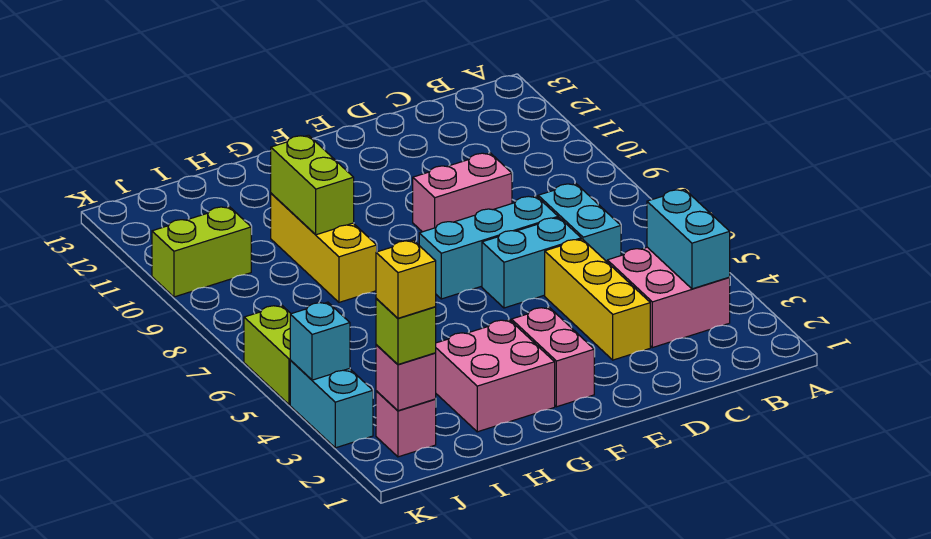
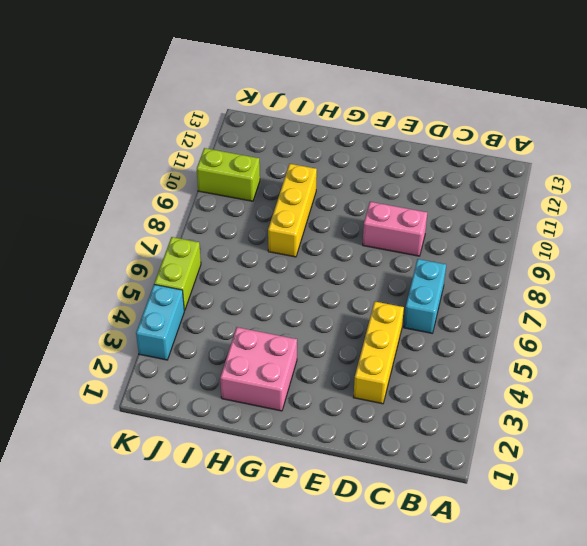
none -> pink brick B3:C4 level 1
none -> cyan brick D6:E6 level 1
none -> cyan brick D7:F7 level 1

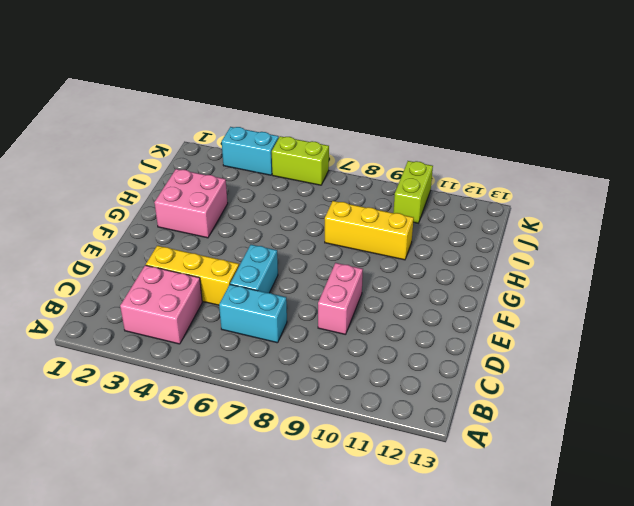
none -> cyan brick D7:F7 level 1
none -> pink brick F2:F3 level 1
none -> pink brick J2 level 1

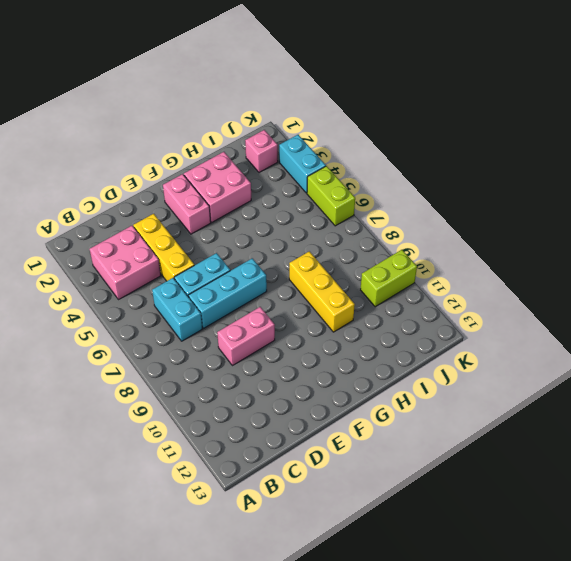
none -> cyan brick B3:B4 level 2
none -> lime brick H9:H10 level 2
none -> pink brick J2 level 2

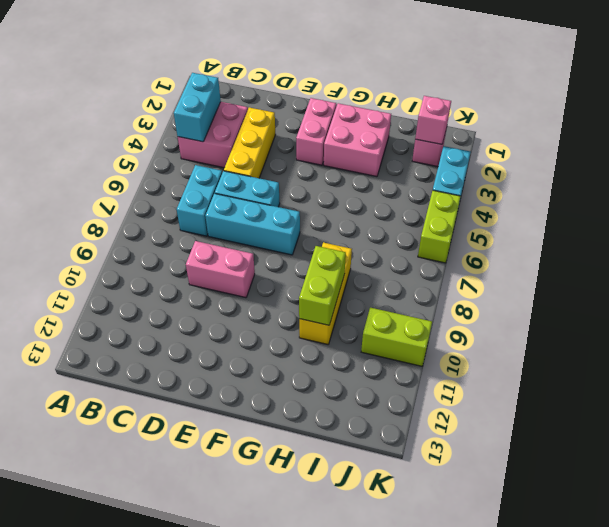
none -> cyan brick K4 level 2
none -> lime brick J2 level 3
none -> yellow brick J2 level 4

